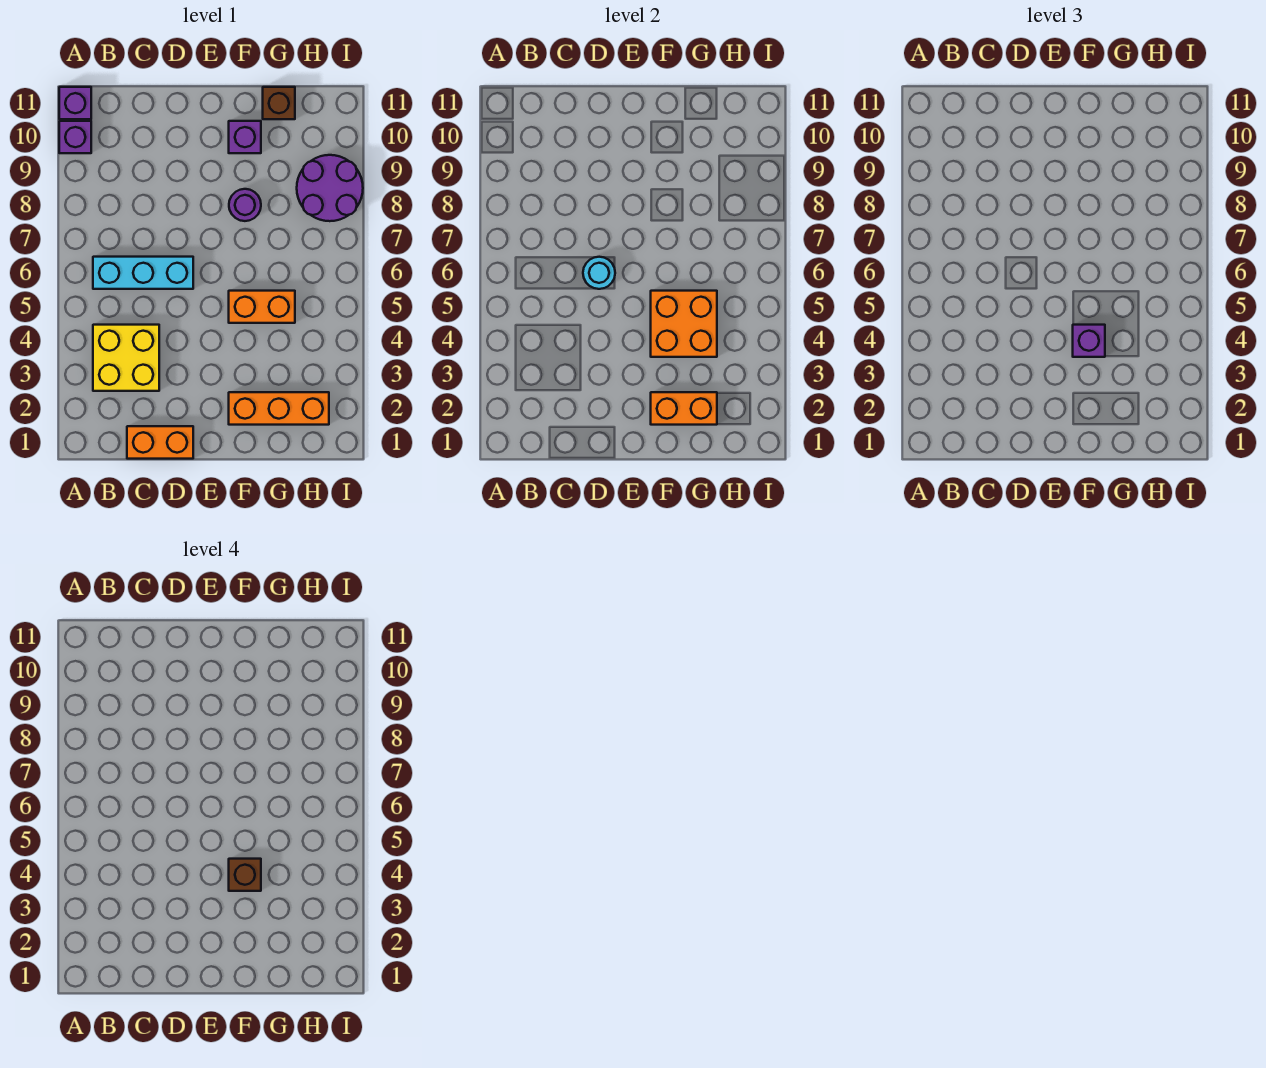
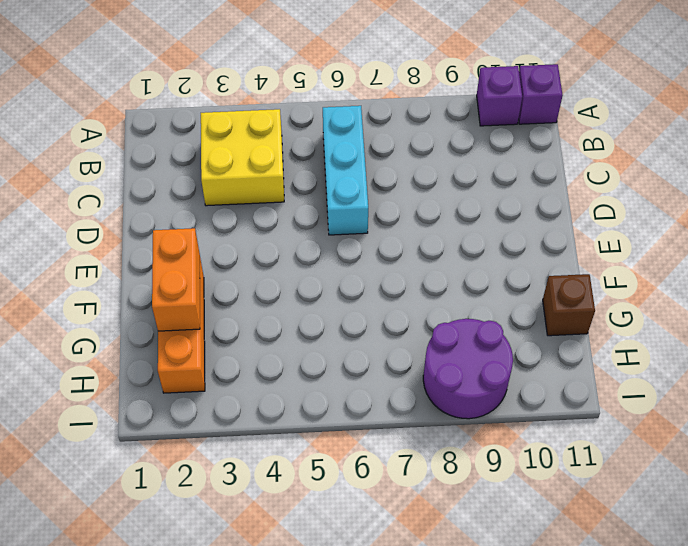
none -> orange brick C1:D1 level 1
none -> orange brick F5:G5 level 1
none -> purple round brick F8 level 1

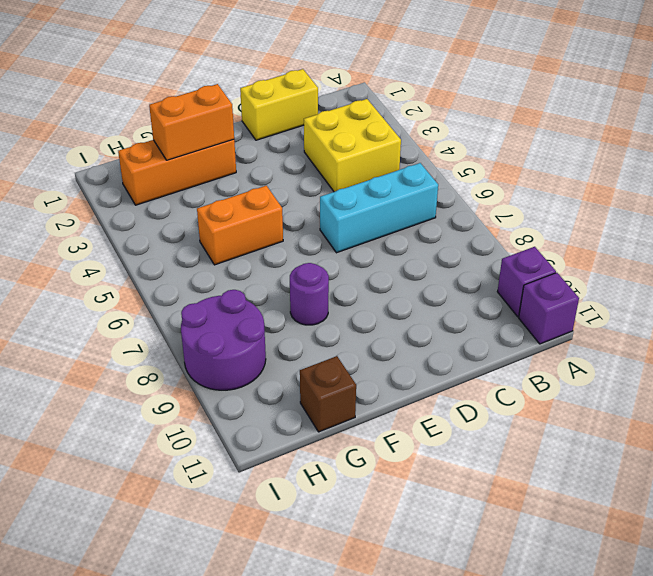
yellow brick C1:D1 level 1 -> orange brick C1:D1 level 1
none -> purple brick F10 level 1
none -> cyan round brick D6 level 2
none -> orange brick F4:G5 level 2

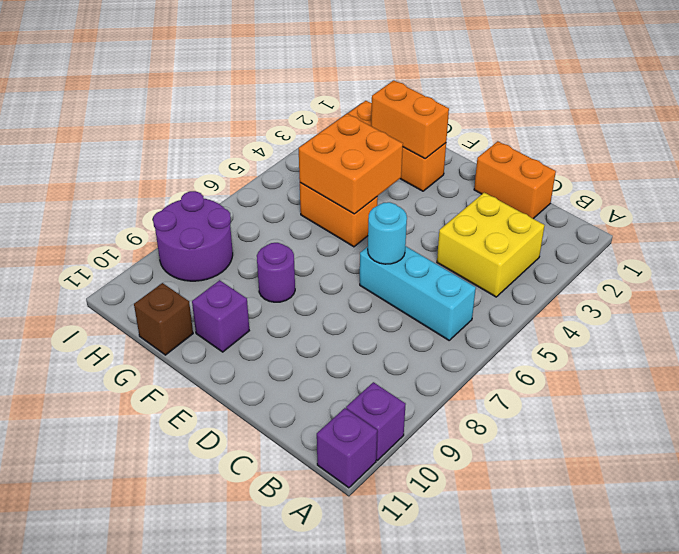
none -> purple brick F4 level 3
none -> brown brick F4 level 4

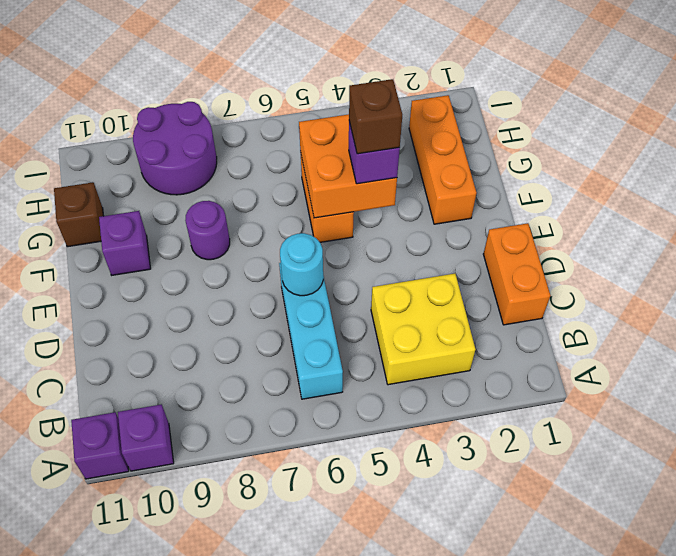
none -> orange brick F2:G2 level 2

